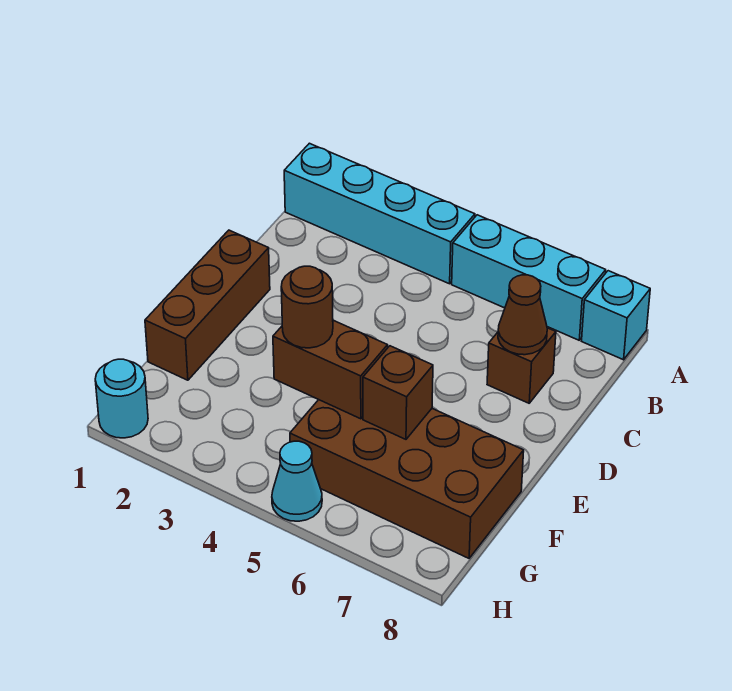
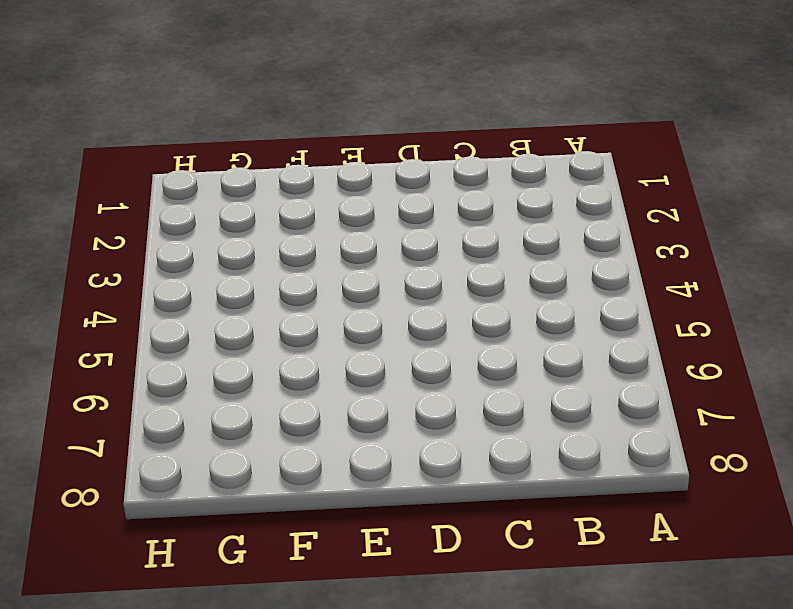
none -> cyan brick A1:A4 level 1
none -> cyan brick A5:A7 level 1
none -> cyan brick A8 level 1

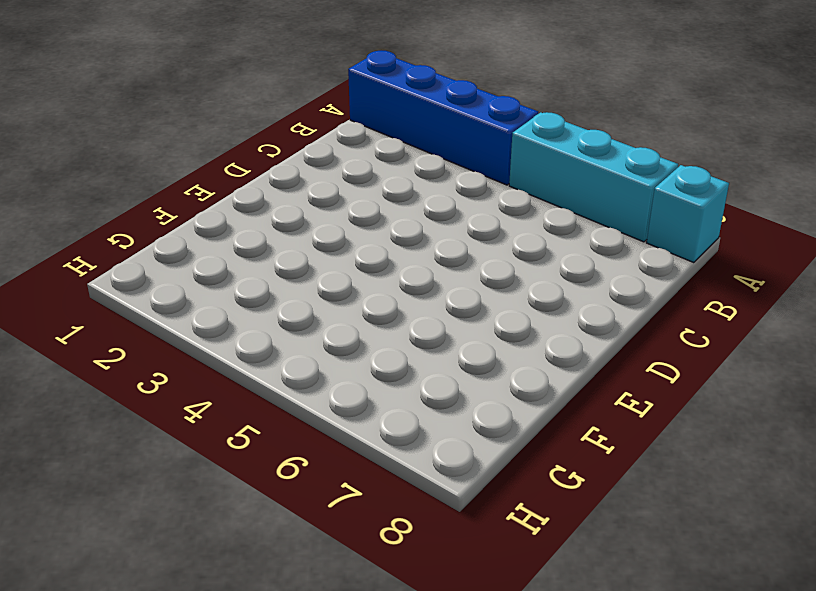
blue brick A1:A4 level 1 -> cyan brick A1:A4 level 1
none -> brown brick C7 level 1
none -> brown brick D1:F1 level 1
none -> brown brick F5:G8 level 1

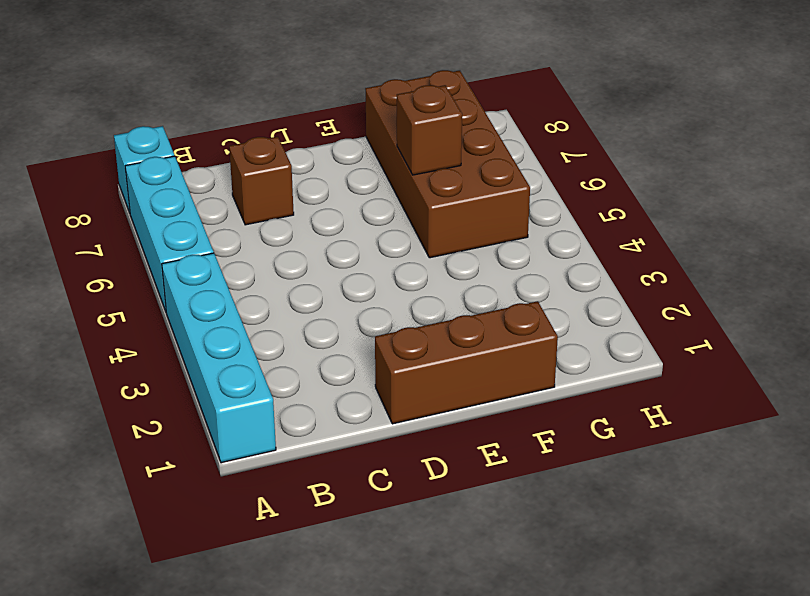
none -> cyan round brick H1 level 1
none -> cyan cone H5 level 1
none -> brown cone C7 level 2

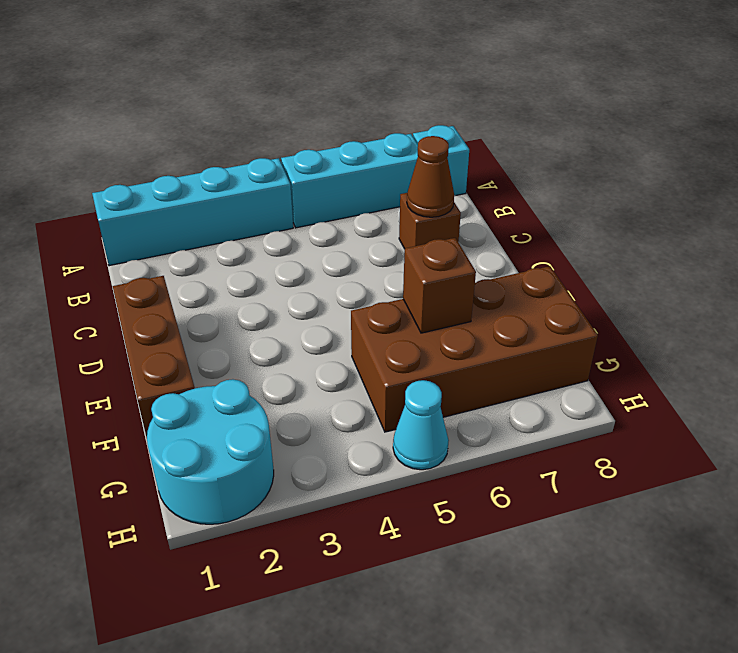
cyan round brick G1:H2 level 1 -> cyan round brick H1 level 1
none -> brown brick F4:F5 level 2
none -> brown round brick F4 level 3

